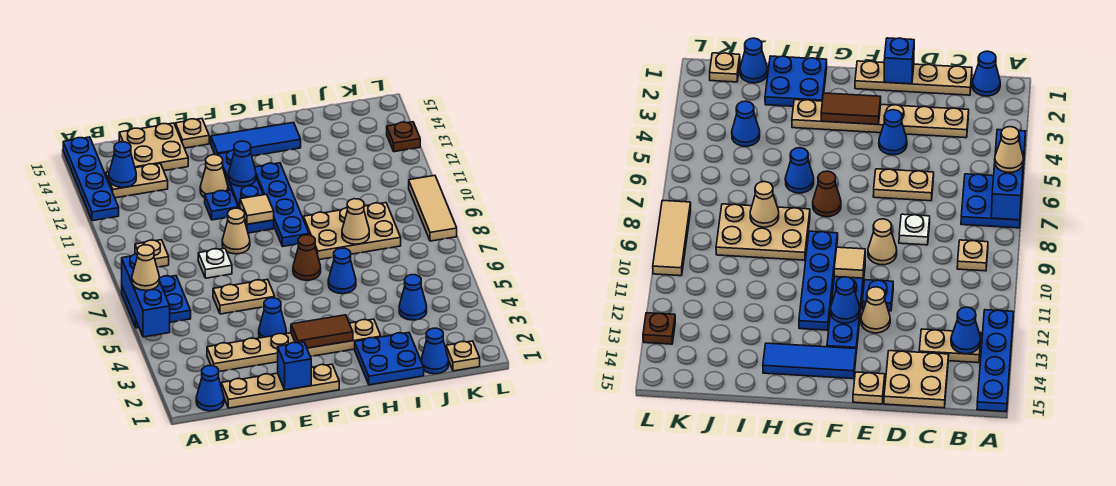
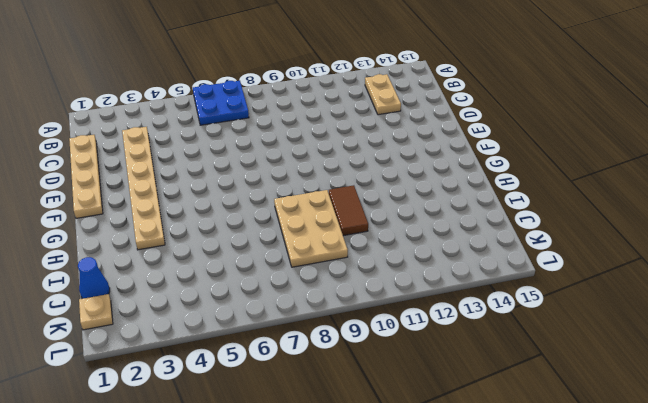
brown tile H10:I10 level 1 -> brown tile F3:G3 level 2
none -> blue plate A12:A15 level 1
none -> blue cone B1 level 1
none -> tan plate B9 level 1
none -> tan plate C14:D15 level 1

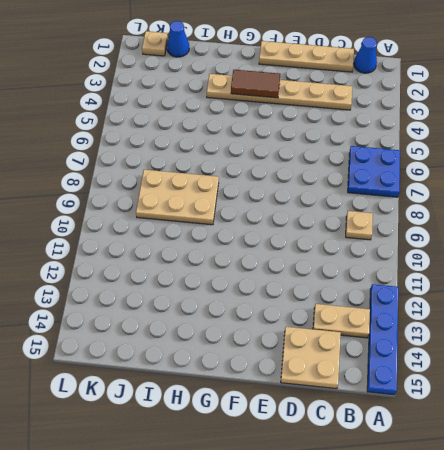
none -> tan plate D6:E6 level 1
none -> white plate D8 level 1
none -> blue cone E4 level 1
none -> tan cone E9 level 1

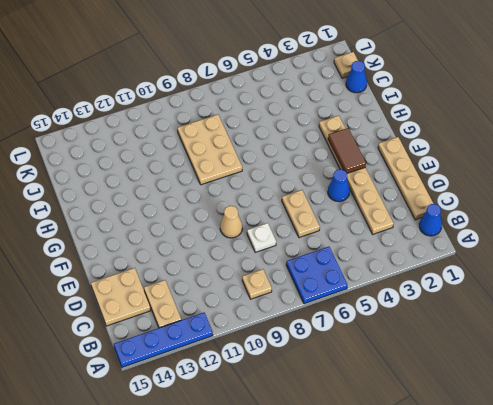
none -> blue plate E11 level 1
none -> tan cone E12 level 1
none -> tan plate E15 level 1
none -> blue plate F10:F13 level 1

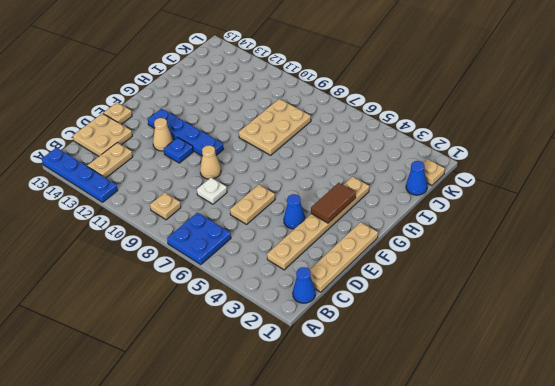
none -> blue tile F14:H14 level 1
none -> brown cone G7 level 1
none -> blue plate G9:G12 level 1
none -> blue plate H1:I2 level 1

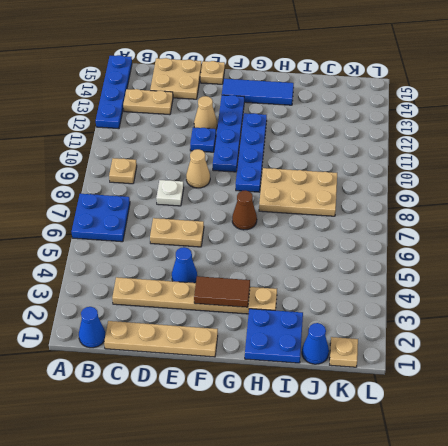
none -> blue cone H6 level 1
none -> blue cone J4 level 1
none -> tan tile L8:L10 level 1
none -> brown plate L13 level 1

